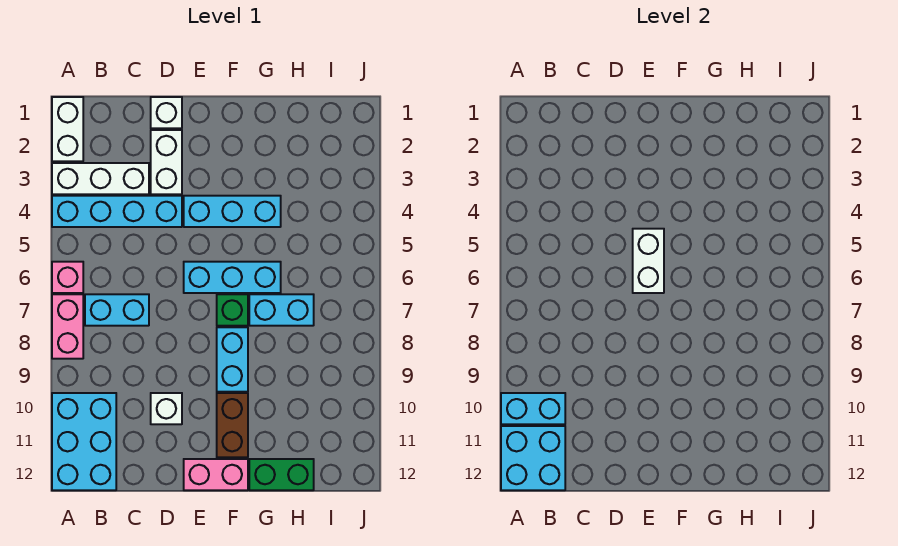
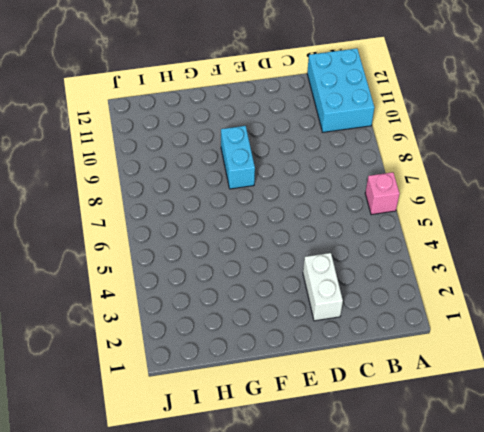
none -> white brick A1:A2 level 1
none -> white brick A3:C3 level 1
none -> cyan brick A4:D4 level 1

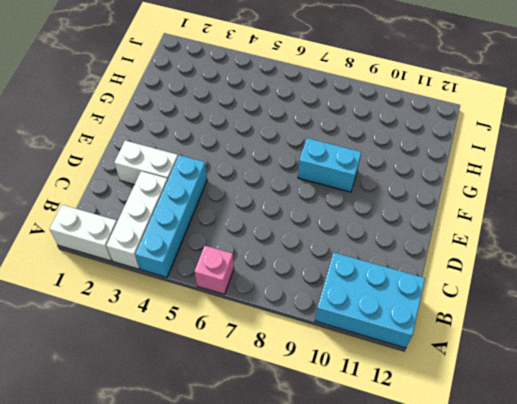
none -> pink brick A7:A8 level 1
none -> cyan brick B7:C7 level 1
none -> white brick D1 level 1

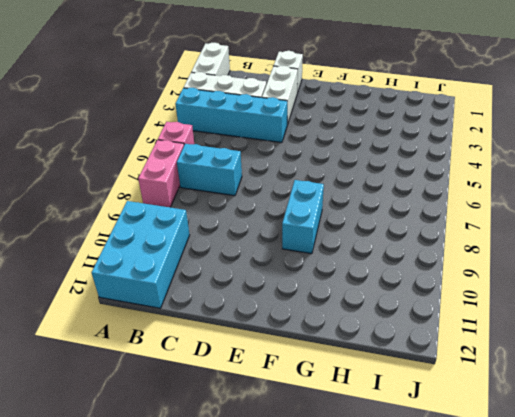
none -> white brick D10 level 1
none -> cyan brick E4:G4 level 1
none -> cyan brick E6:G6 level 1

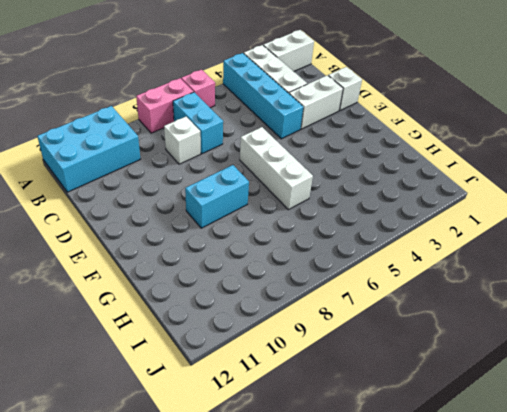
white brick C8 level 1 -> white brick D10 level 1
white brick E6:G6 level 1 -> cyan brick E6:G6 level 1
none -> cyan brick E4:G4 level 1
none -> pink brick E12:F12 level 1
none -> green brick F7 level 1

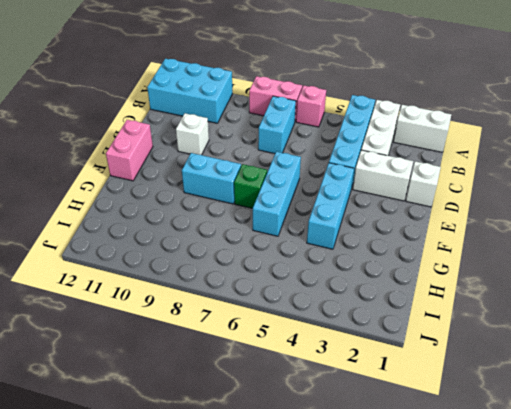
none -> brown brick F10:F11 level 1
none -> cyan brick G7:H7 level 1
none -> green brick G12:H12 level 1

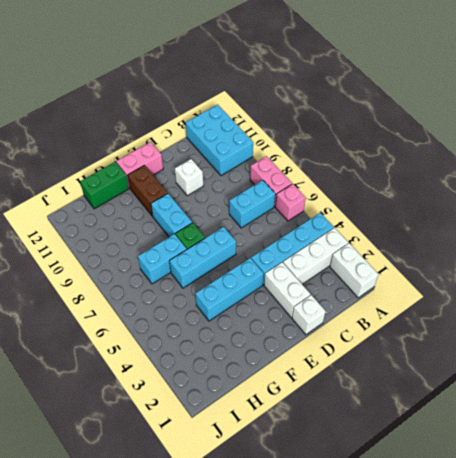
none -> cyan brick A10:B10 level 2
none -> cyan brick A11:B12 level 2
none -> white brick E5:E6 level 2

